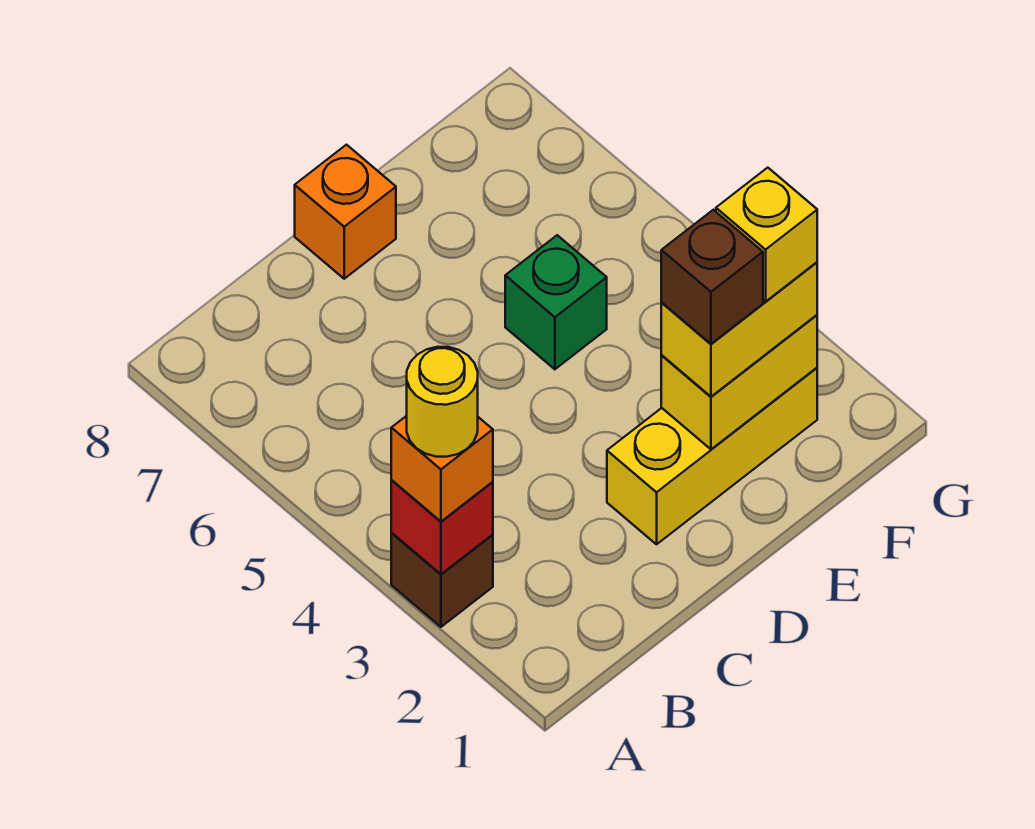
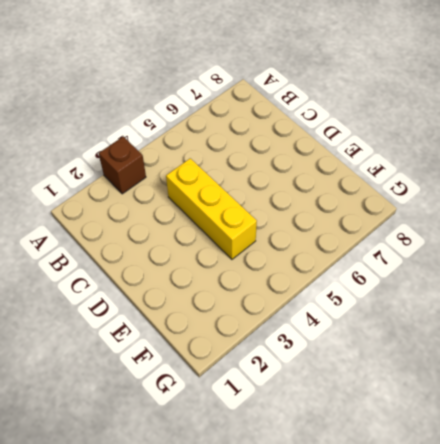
yellow brick C4:E4 level 1 -> yellow brick D2:F2 level 1
none -> orange brick D8 level 1
none -> green brick E5 level 1

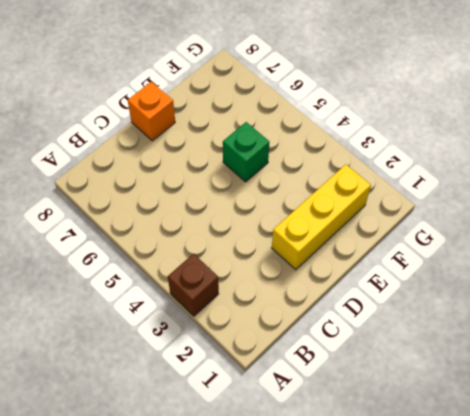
none -> red brick A3 level 2
none -> yellow brick E2:F2 level 2

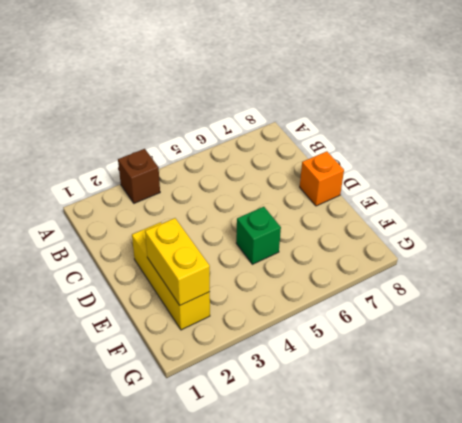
none -> red brick A3 level 2
none -> orange brick A3 level 3

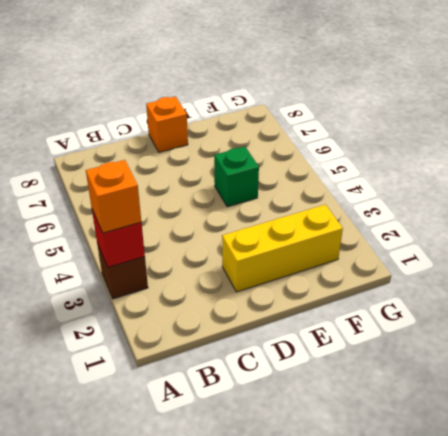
none -> yellow brick E2:F2 level 2
none -> yellow brick E2:F2 level 3

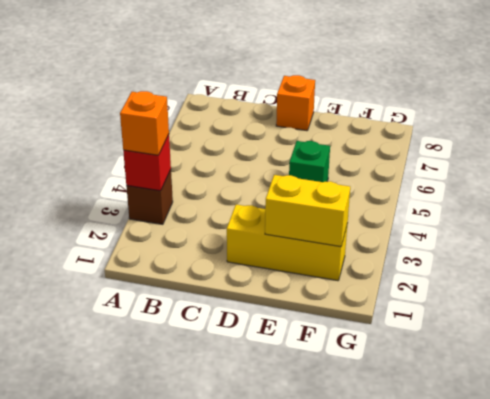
none -> yellow brick E2:F2 level 3
none -> yellow round brick A3 level 4

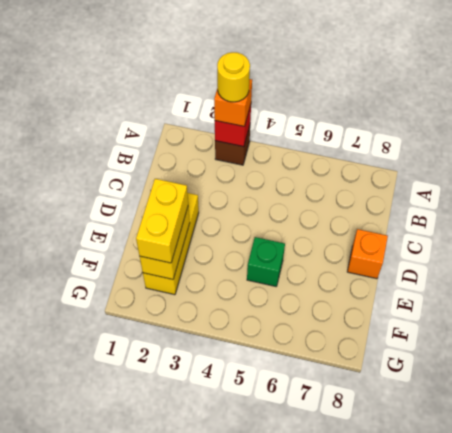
none -> brown brick E2 level 4
none -> yellow brick F2 level 4

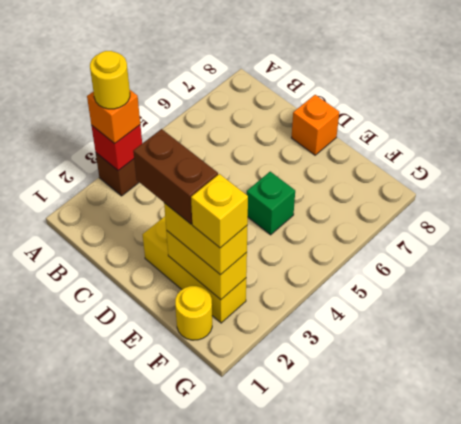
brown brick D2:E2 level 4 -> brown brick E2 level 4
yellow round brick F1 level 1 -> none

